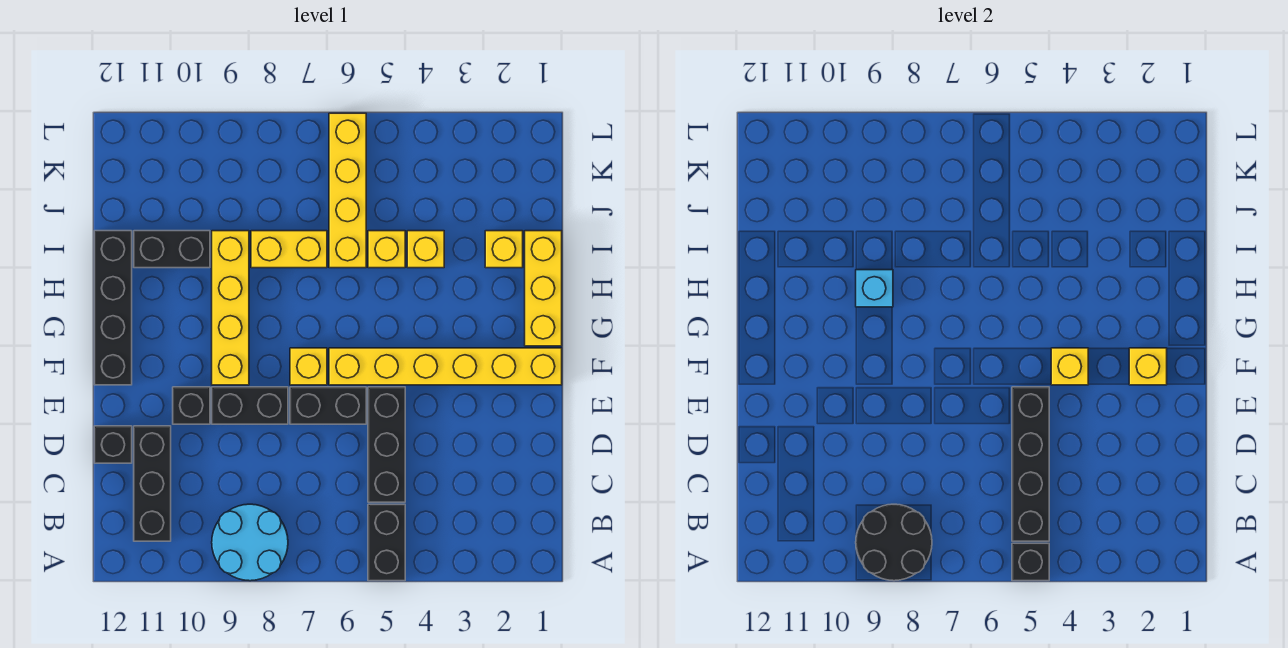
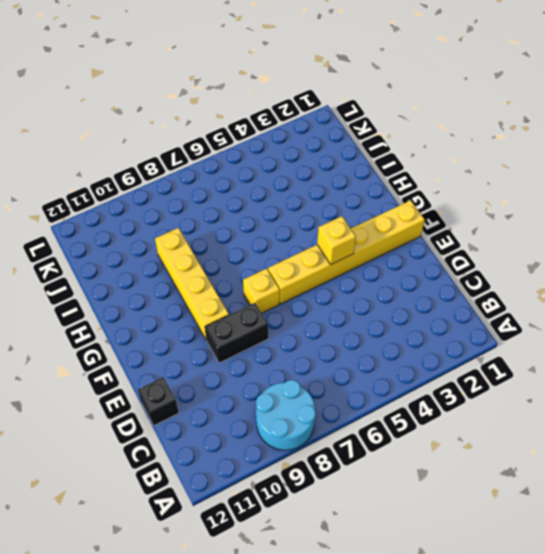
none -> black brick A5:B5 level 1
none -> black brick B11:D11 level 1
none -> black brick C5:E5 level 1

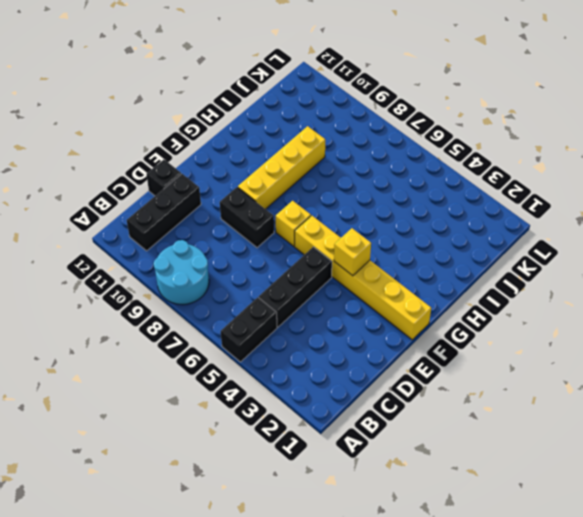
none -> black brick E6:E7 level 1
none -> black brick E10 level 1
none -> black brick F12:I12 level 1

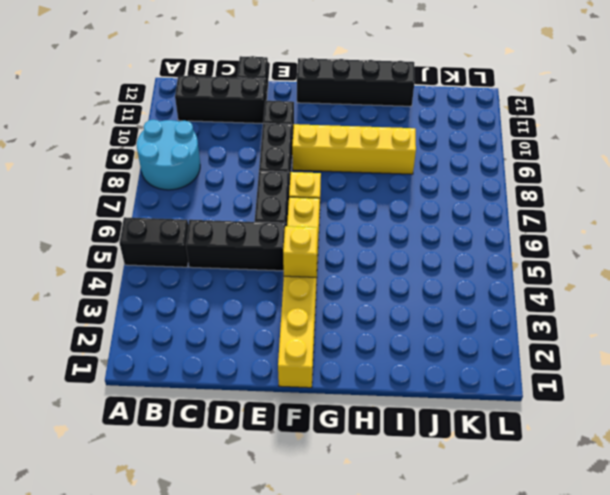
none -> yellow brick G1:I1 level 1
none -> yellow brick I2 level 1
none -> yellow brick I4 level 1

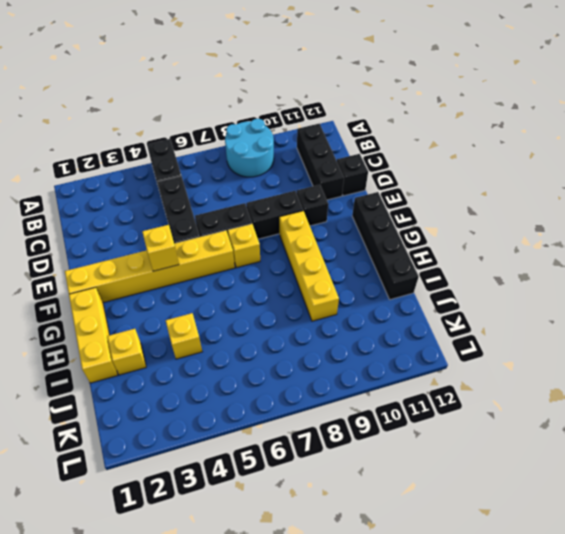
none -> yellow brick I5 level 1
none -> yellow brick I6:L6 level 1
none -> yellow brick I7:I8 level 1

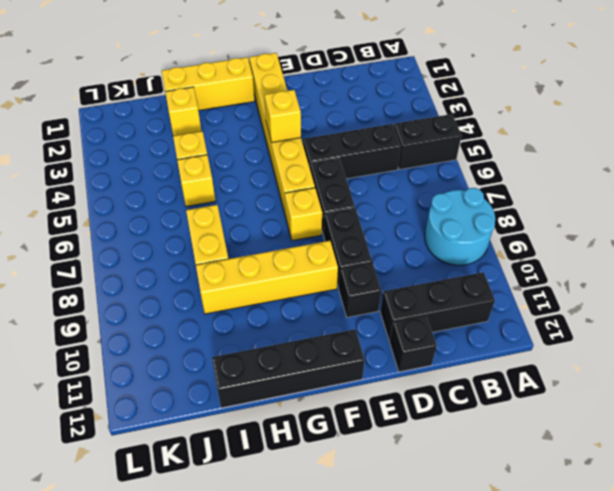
none -> yellow brick I6:L6 level 1
none -> black brick I10:I11 level 1
none -> black brick A5 level 2

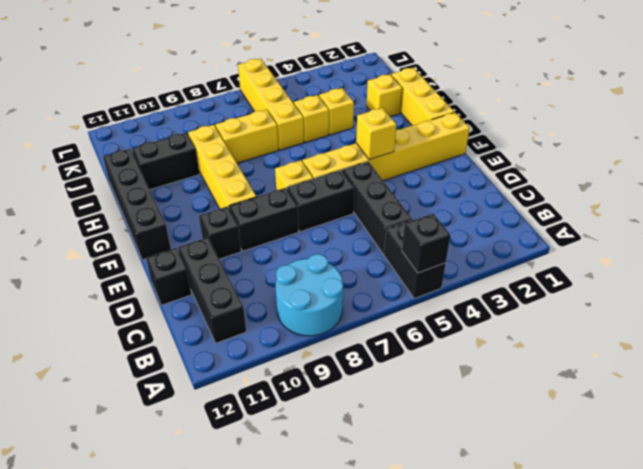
none -> black round brick A8:B9 level 2
none -> black brick B5:E5 level 2
none -> yellow brick F2 level 2

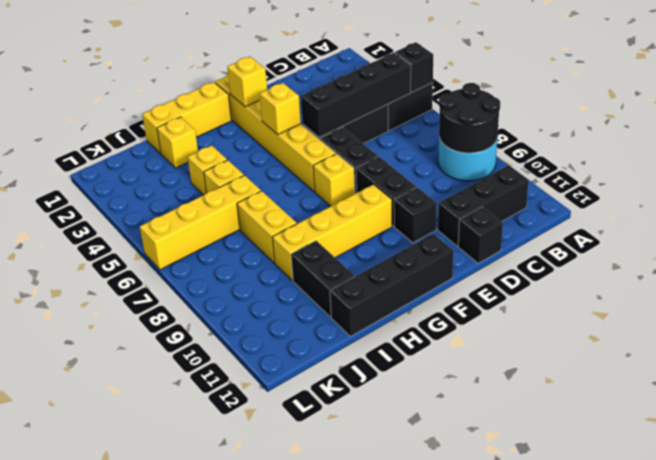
none -> cyan brick H9 level 2

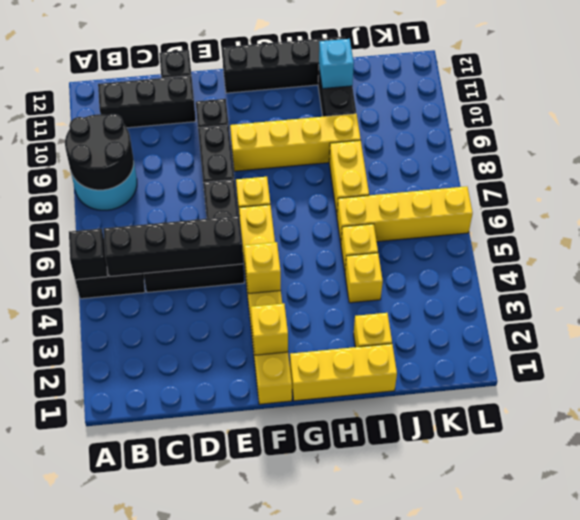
cyan brick I11 level 2 -> cyan brick H9 level 2

